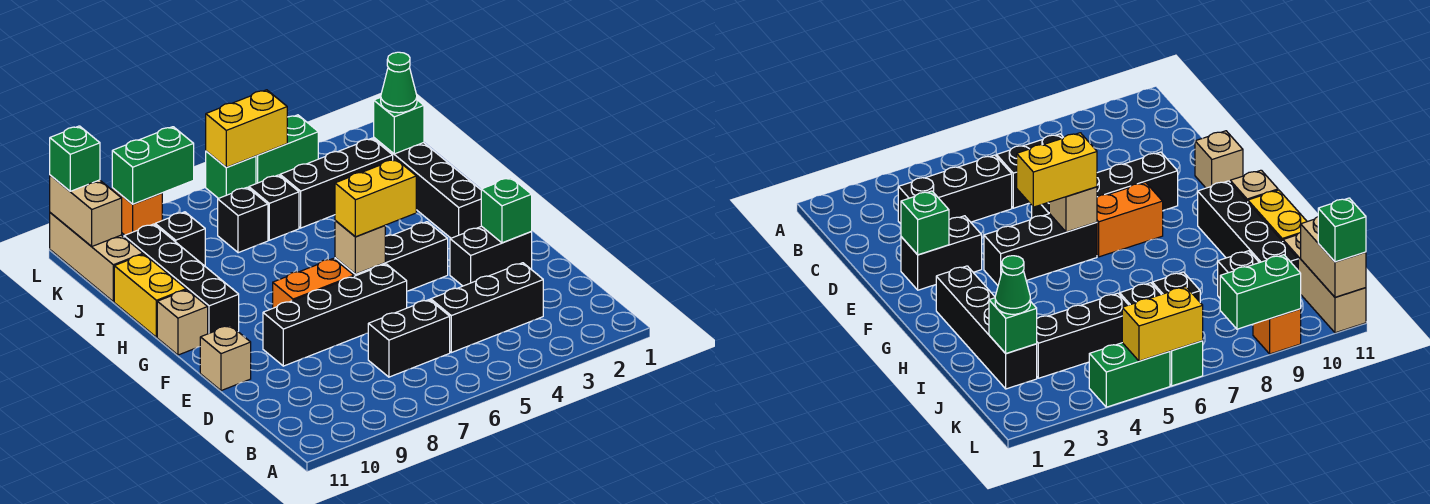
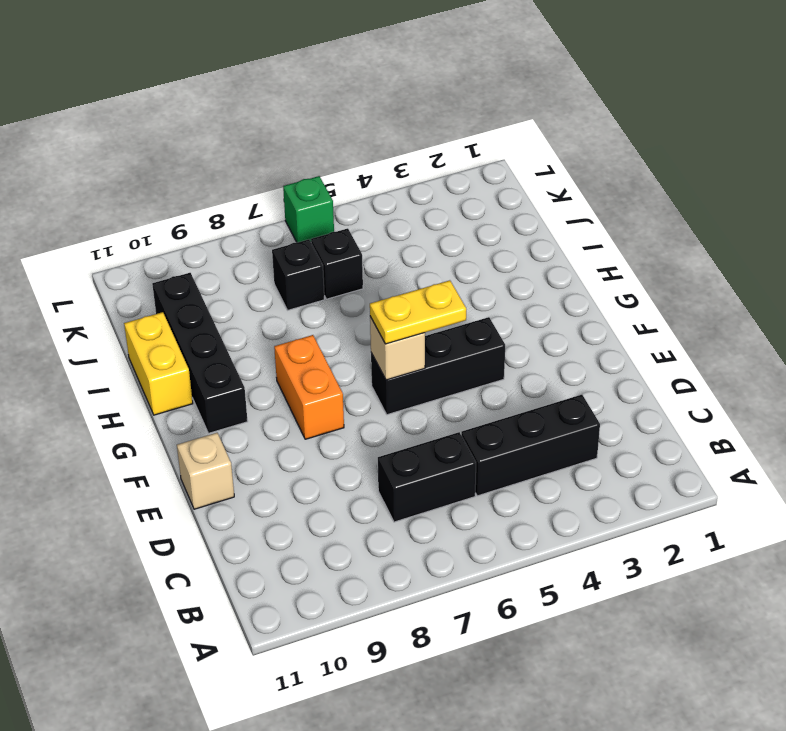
yellow plate F5:F6 level 3 -> yellow brick F5:F6 level 3
orange brick F8:G8 level 1 -> orange brick F7:F8 level 1
none -> black brick E2:E3 level 1
none -> black brick E6:E9 level 1
none -> black brick G2:J2 level 1

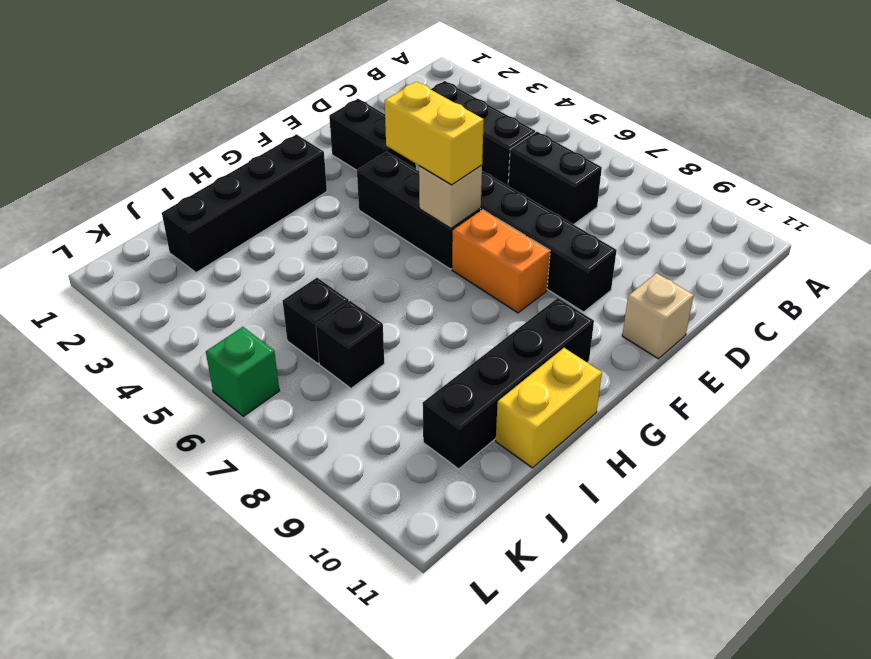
none -> tan brick G11 level 1
none -> black brick J3:J5 level 1
none -> black brick J9 level 1

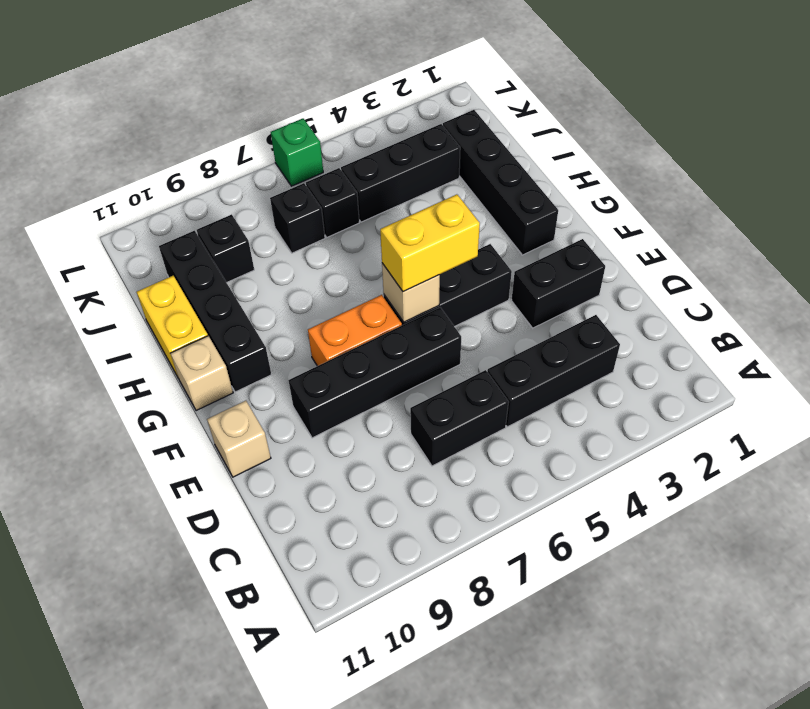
none -> tan brick J11:L11 level 1
none -> green brick L4:L5 level 1
none -> orange brick L9 level 1

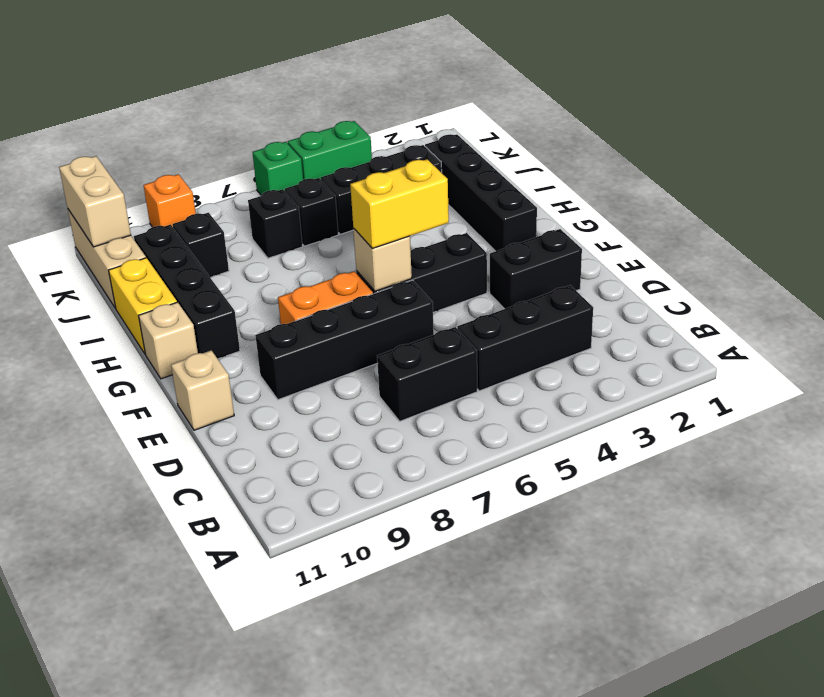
none -> green brick E2 level 2
none -> green brick J2 level 2
none -> yellow brick L5:L6 level 2

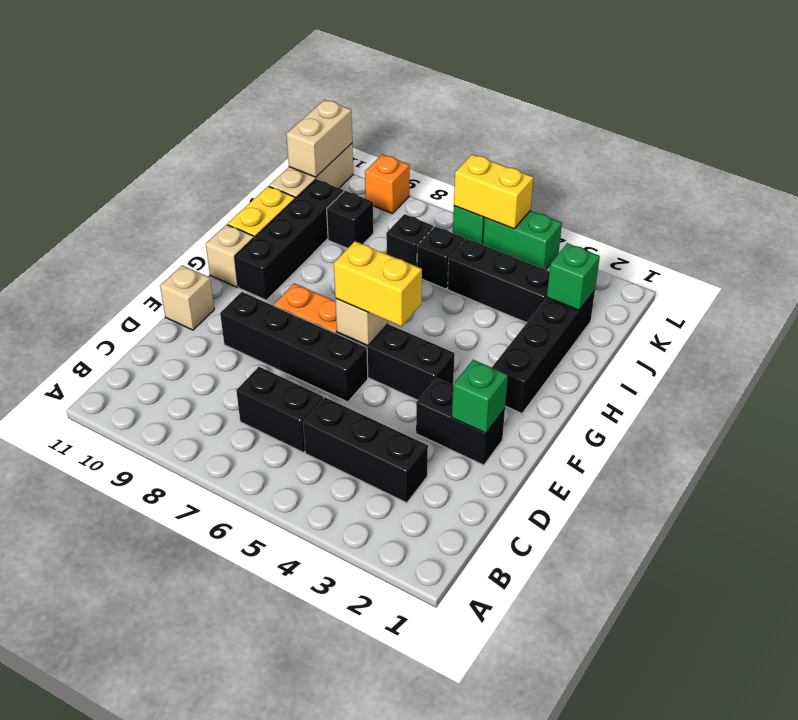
none -> green brick L8:L9 level 2
none -> green cone J2 level 3
none -> green brick L11 level 3

